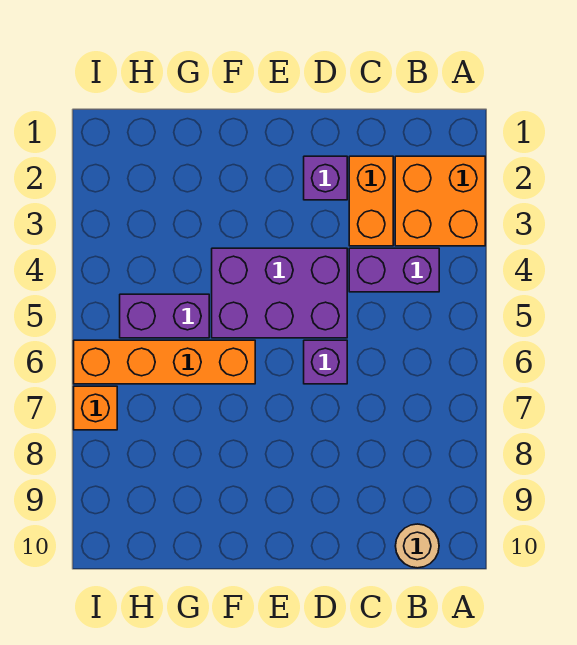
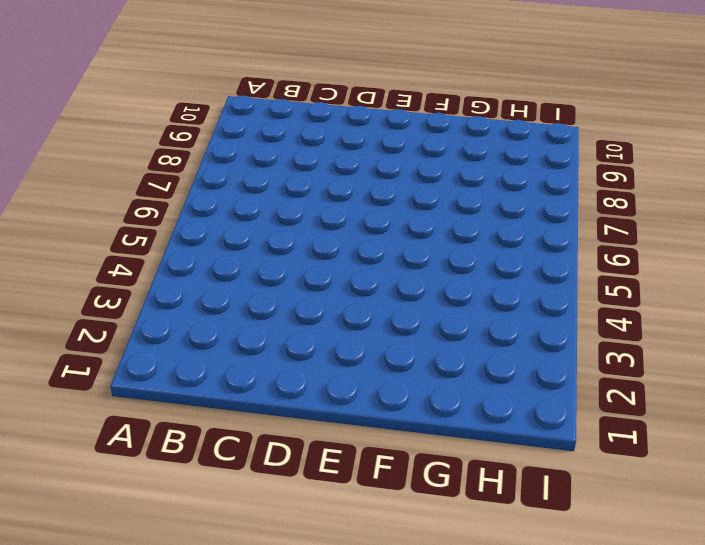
none -> orange brick A2:B3 level 1
none -> purple brick B4:C4 level 1

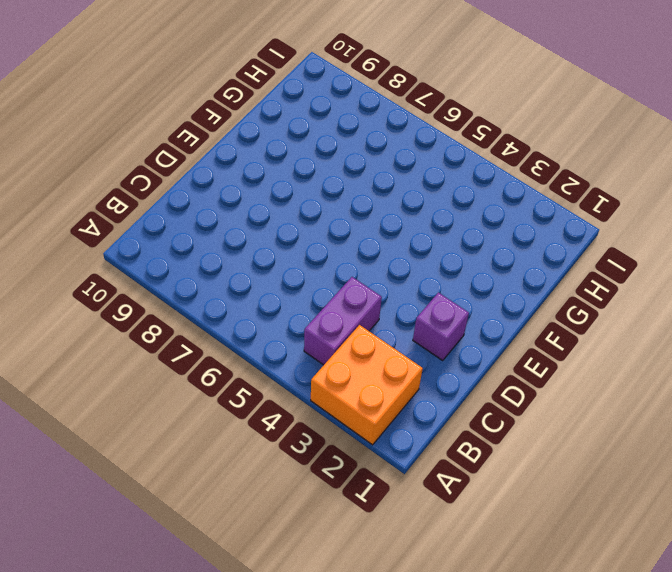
none -> tan round brick B10 level 1
none -> orange brick C2:C3 level 1

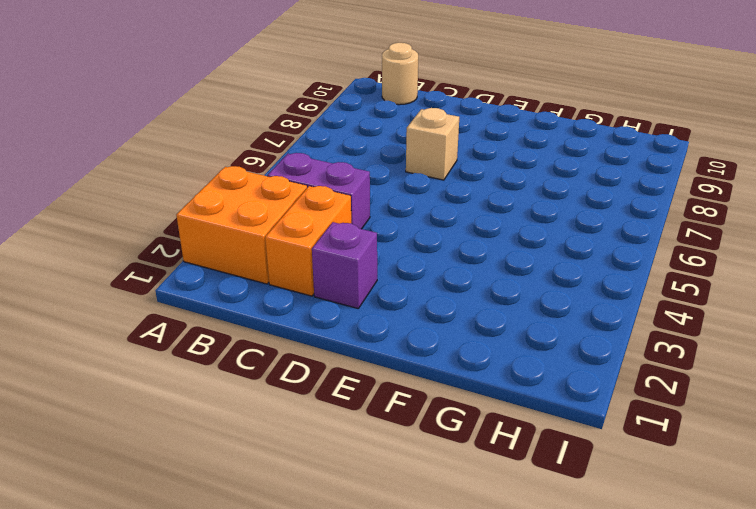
tan brick D7 level 1 -> none
none -> purple brick D4:F5 level 1
none -> purple brick D6 level 1

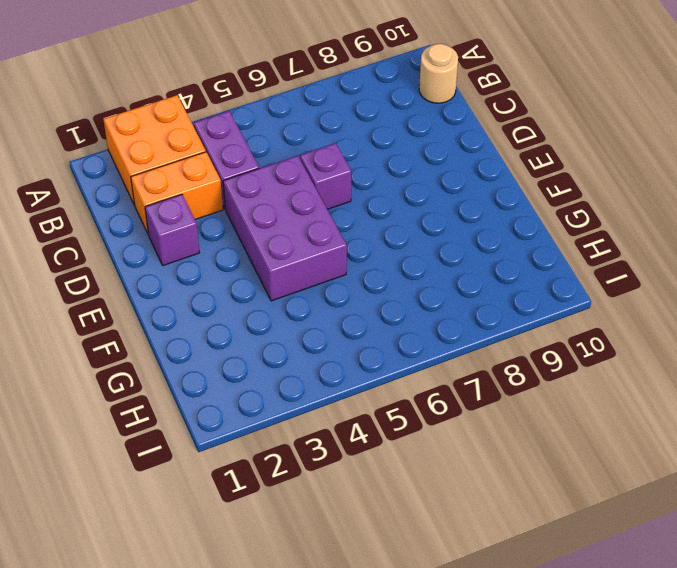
none -> orange brick F6:I6 level 1
none -> purple brick G5:H5 level 1

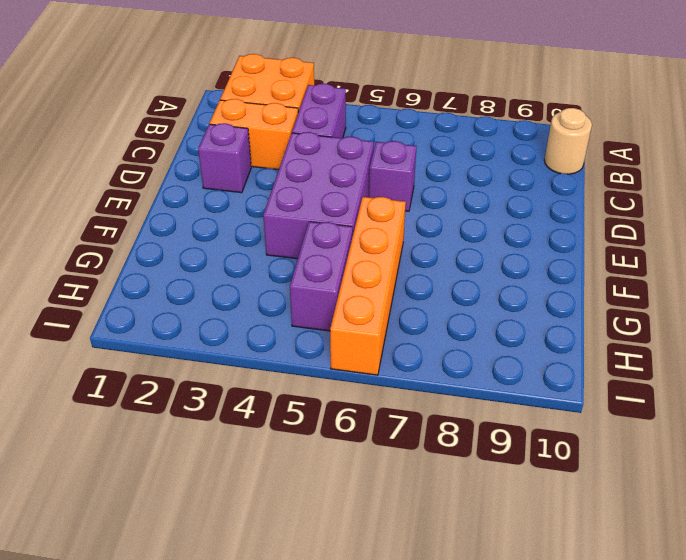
none -> orange brick I7 level 1

